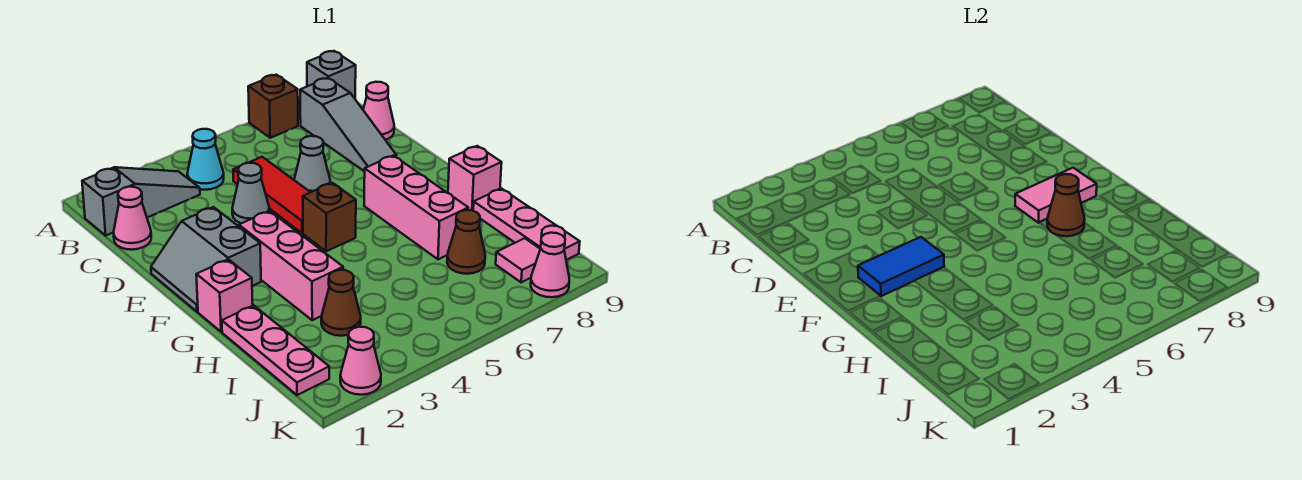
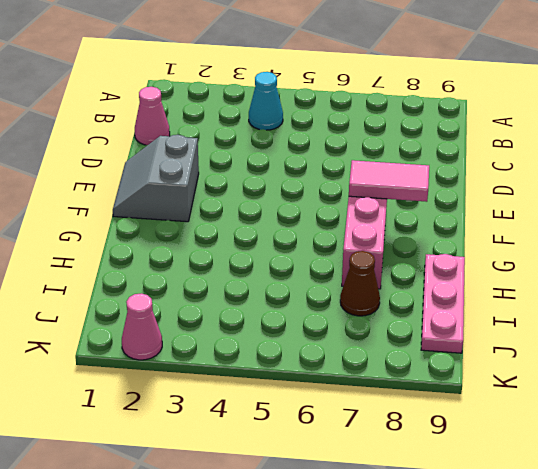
none -> brown brick A7 level 1
none -> grey brick A9 level 1
none -> grey slope B1:B3 level 1 top 1

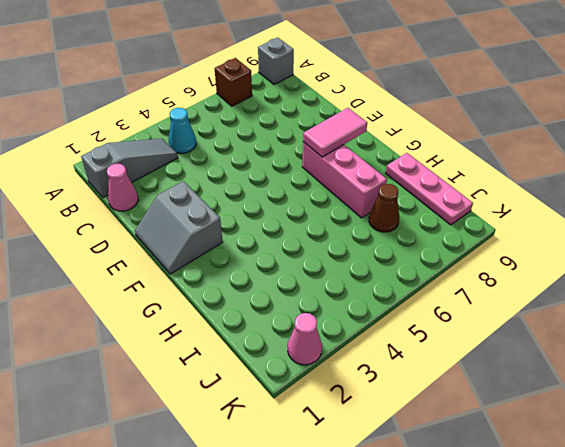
none -> grey slope B8:D8 level 1 top B
none -> red tile C5:E5 level 1
none -> pink cone C9 level 1

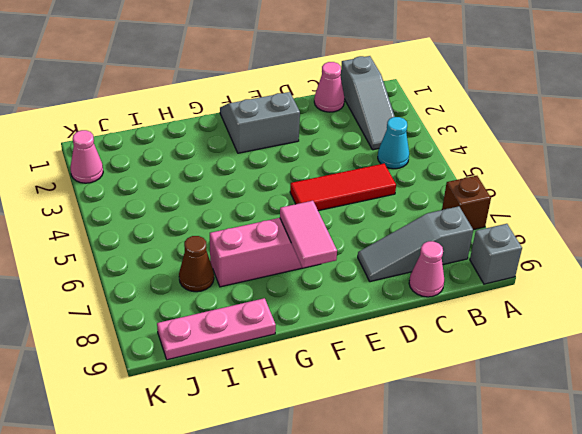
none -> grey cone D4 level 1
none -> grey cone D6 level 1
none -> pink brick F3:H3 level 1

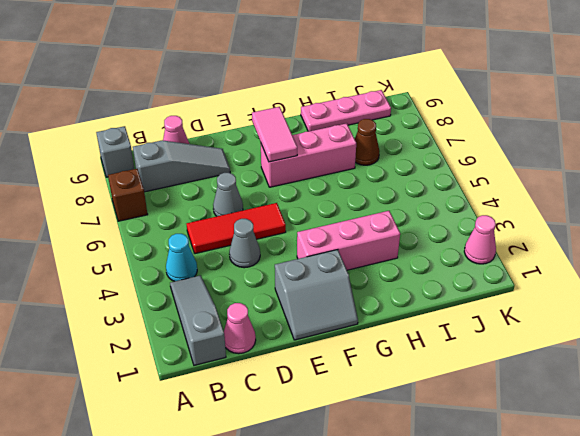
none -> brown brick F5 level 1
none -> pink brick G1 level 1
none -> pink brick G9 level 1

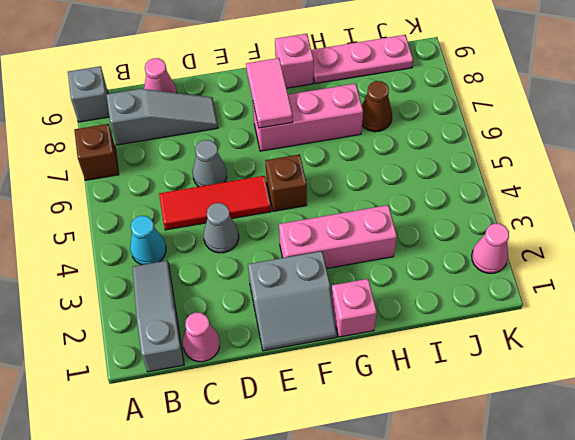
none -> pink plate H1:J1 level 1
none -> brown cone I3 level 1
none -> pink tile J8 level 1

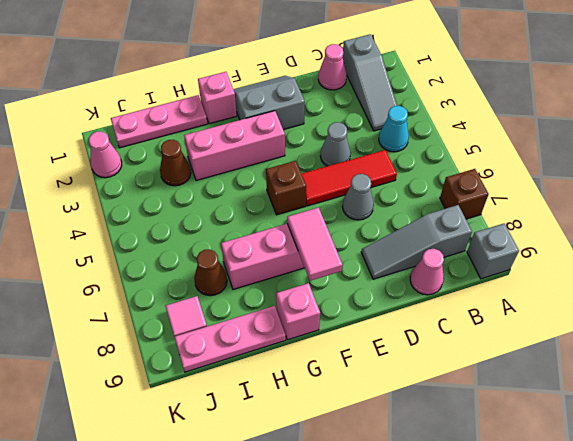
none -> pink cone K8 level 1
none -> blue tile F2:F3 level 2
none -> brown cone G7 level 2

